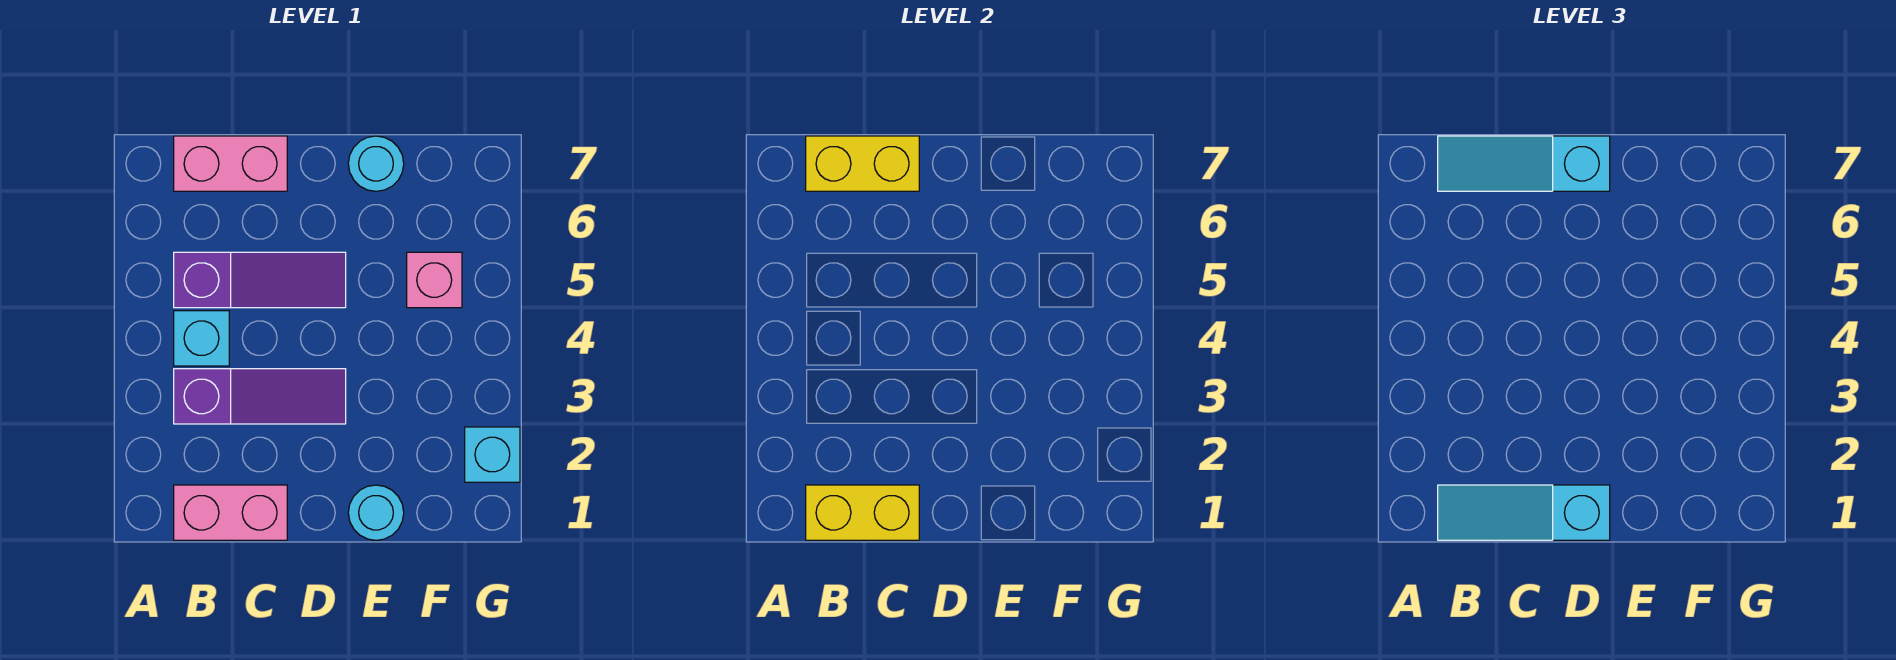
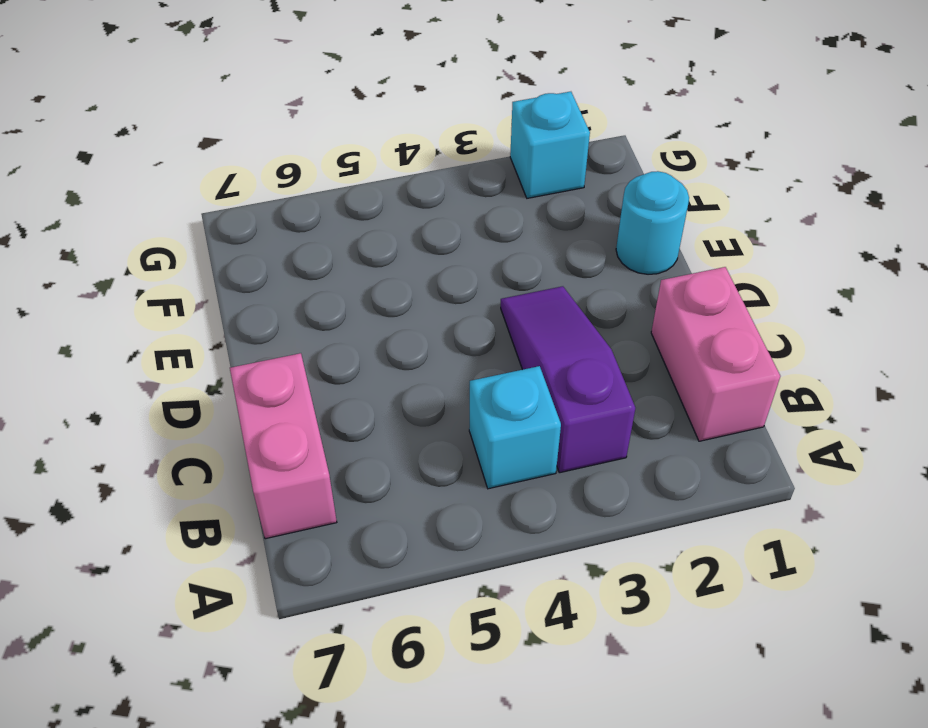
none -> purple slope B5:D5 level 1 top B
none -> cyan round brick E7 level 1
none -> pink brick F5 level 1

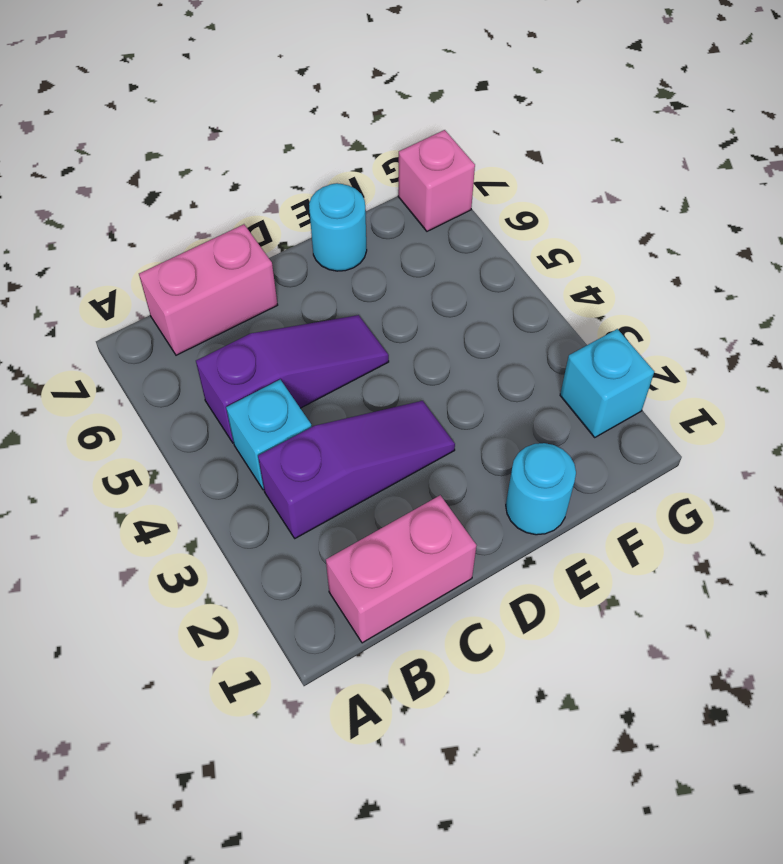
pink brick G7 level 1 -> pink brick F5 level 1
none -> yellow brick B1:C1 level 2
none -> yellow brick B7:C7 level 2
none -> cyan slope B1:D1 level 3 top D

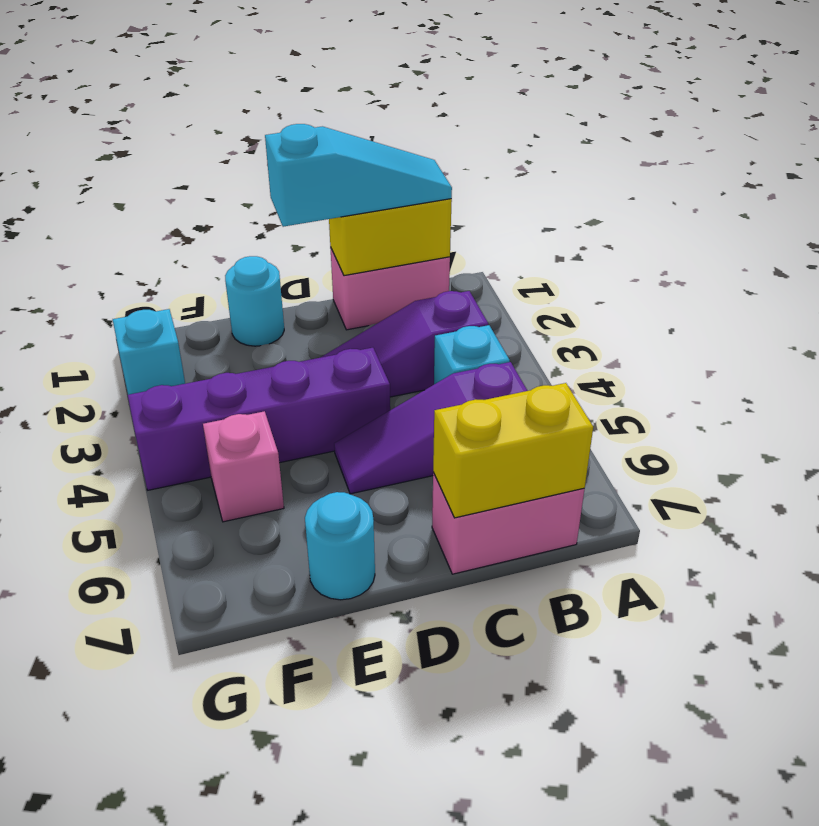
purple brick D4:G4 level 1 -> none
none -> cyan slope B7:D7 level 3 top D

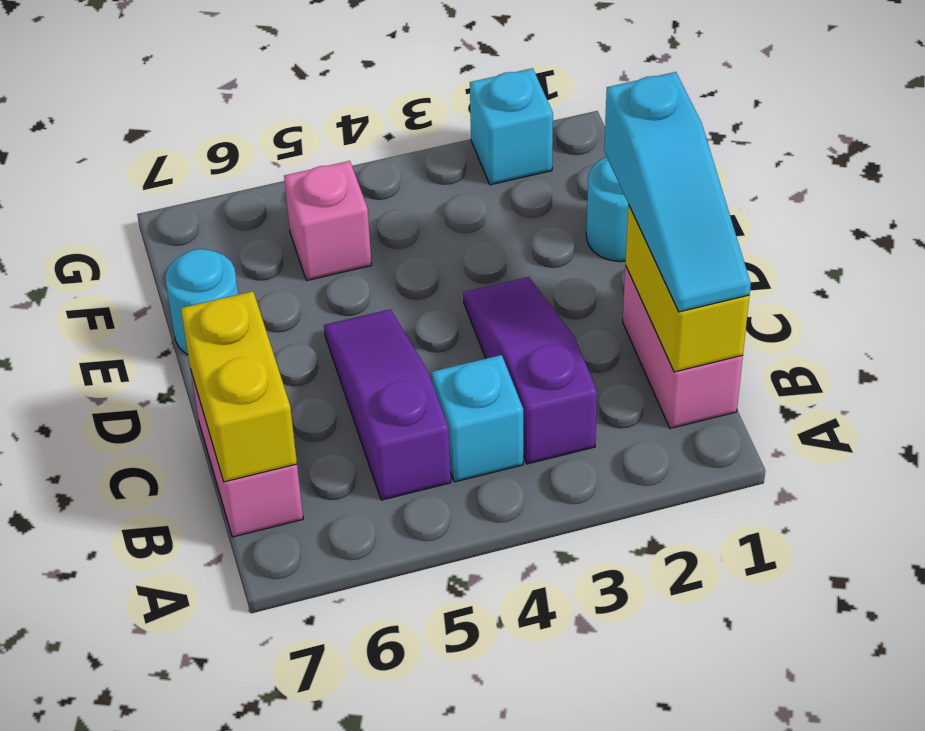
none -> cyan slope B7:D7 level 3 top D

